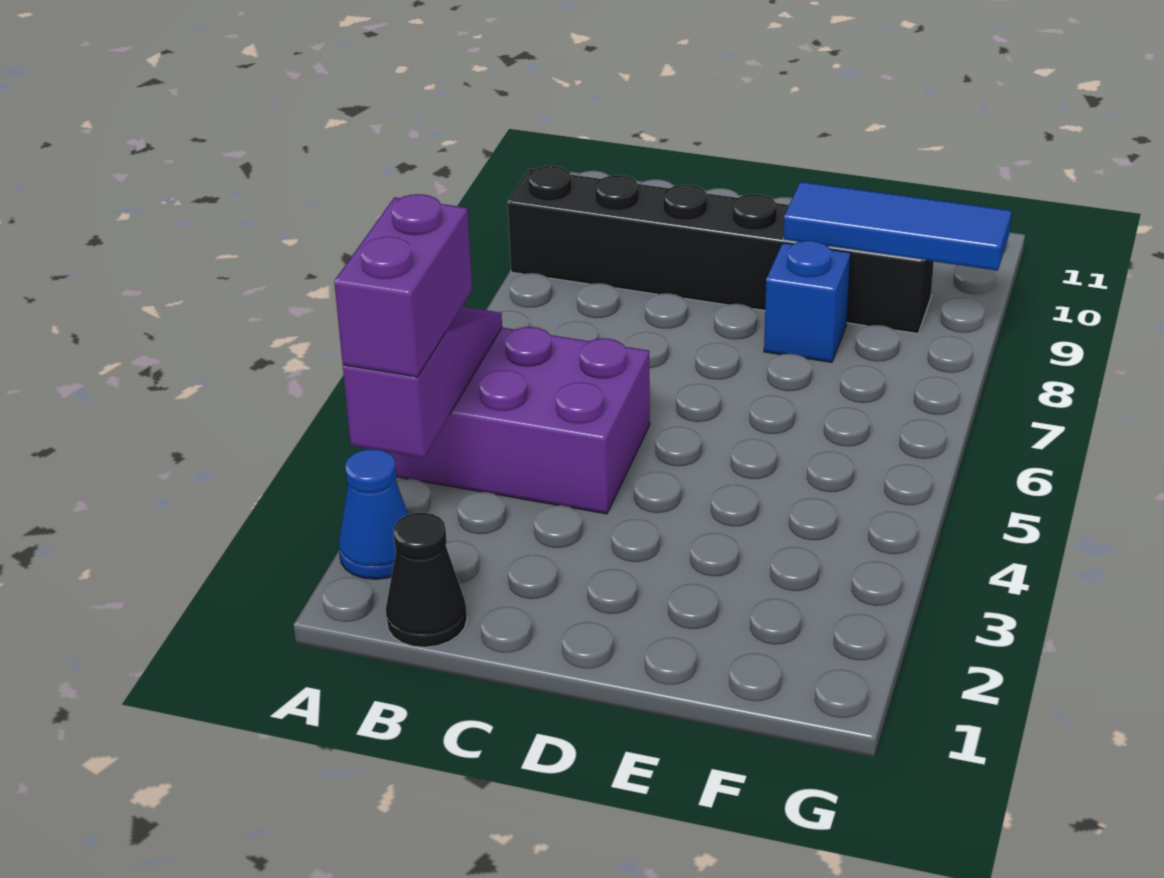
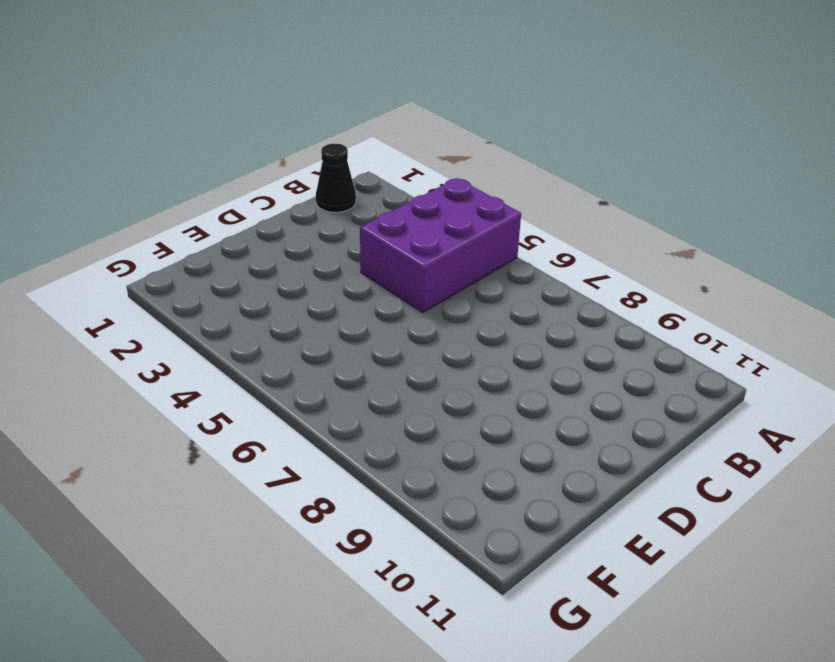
none -> blue cone A2 level 1
none -> black brick A9:F9 level 1

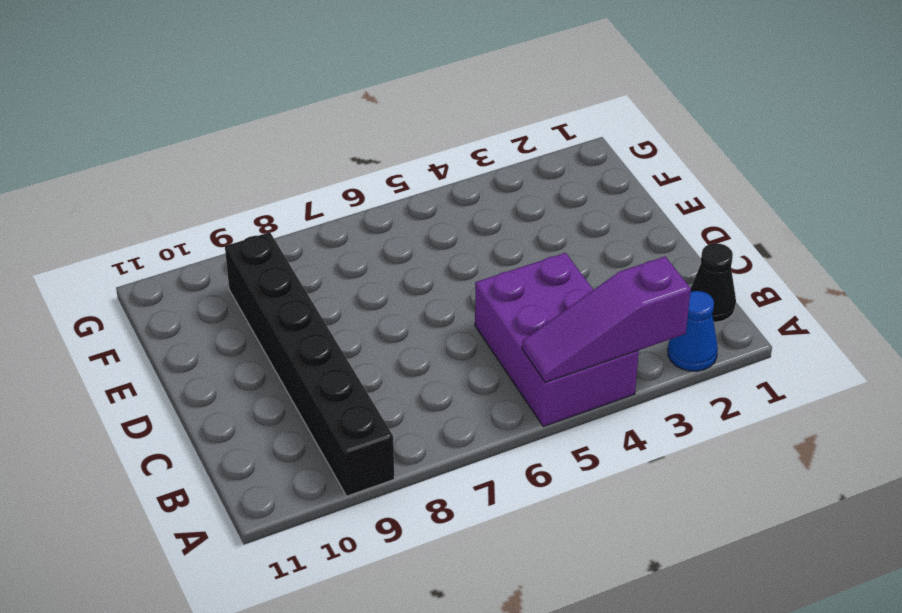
none -> blue brick E8 level 1
none -> blue tile E9:G9 level 2

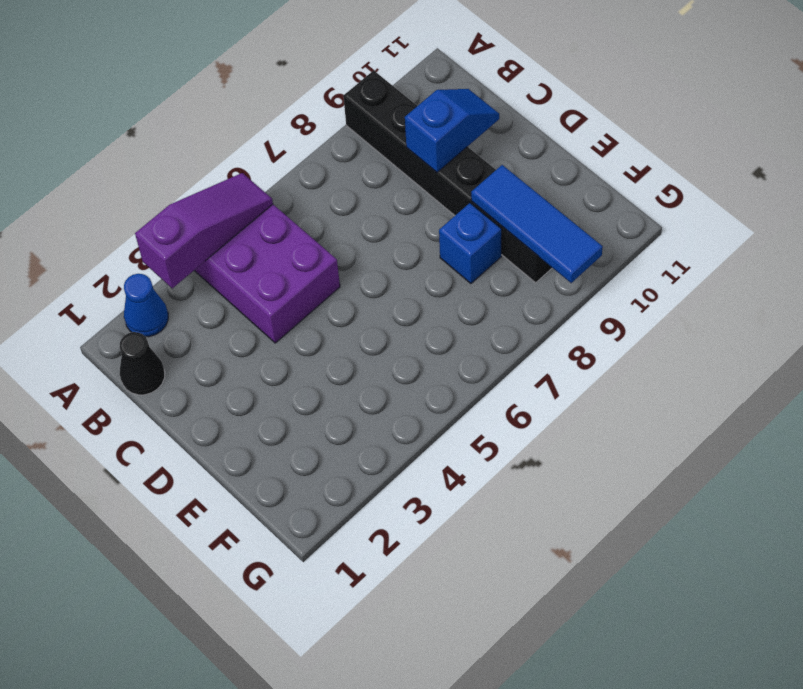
blue slope C9:C10 level 2 top 9 -> none
none -> purple brick A3:A4 level 3

